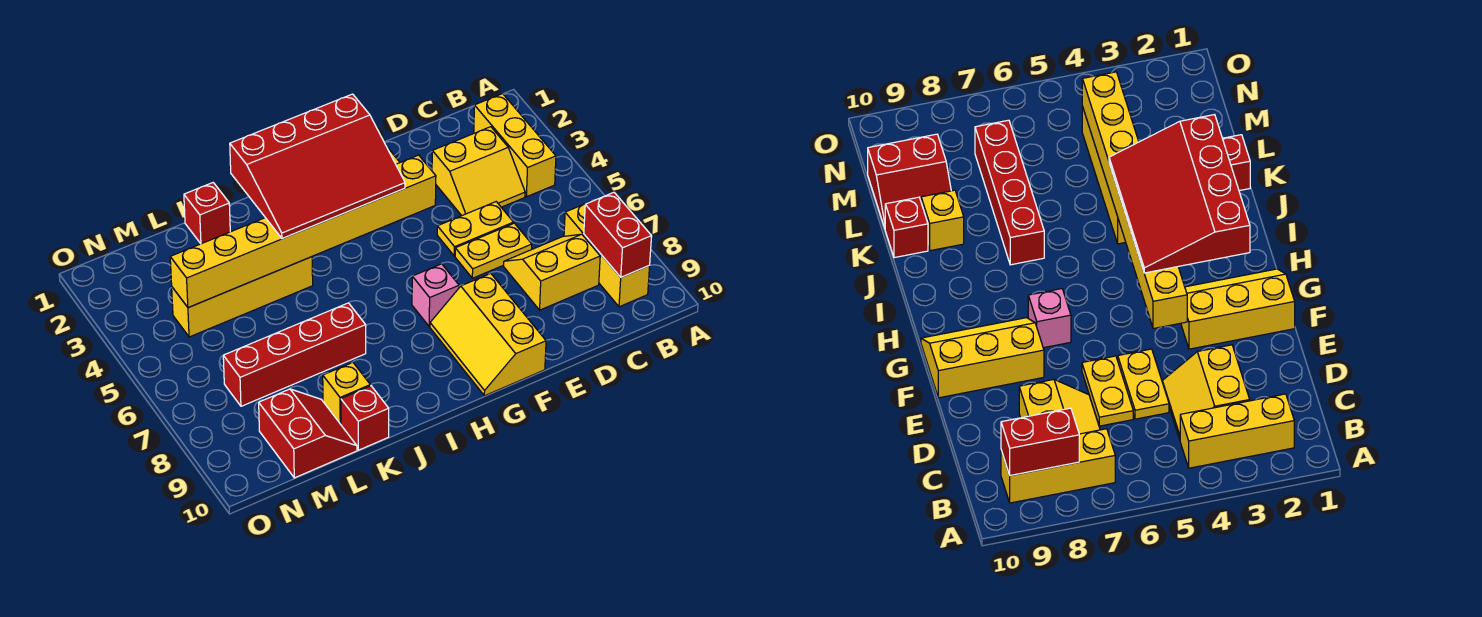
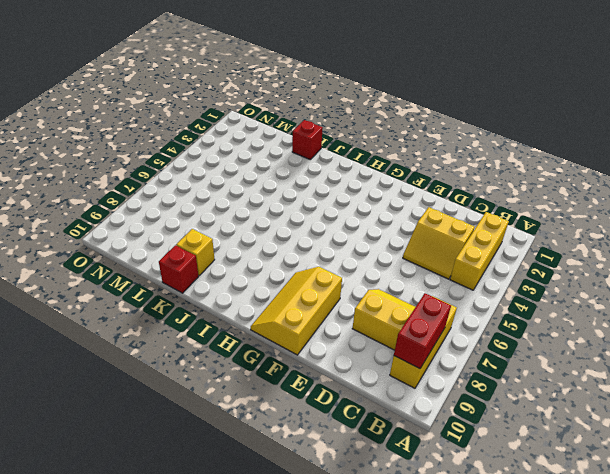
none -> yellow plate D5:E5 level 1
none -> yellow plate D6:E6 level 1
none -> yellow slope F1:G3 level 1 top F

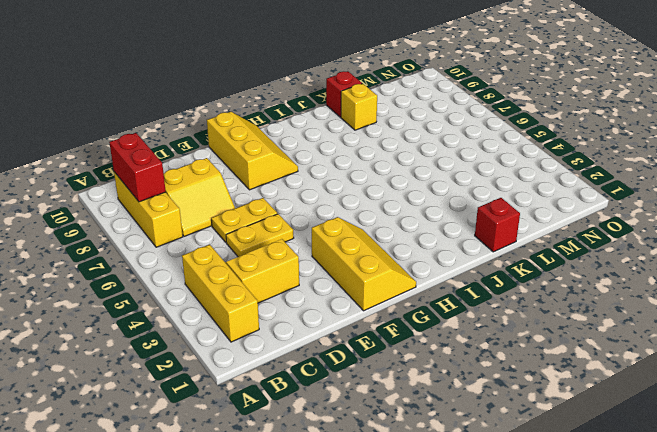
none -> pink brick G7 level 1
none -> yellow brick J4:M4 level 1
none -> red brick J7:M7 level 1

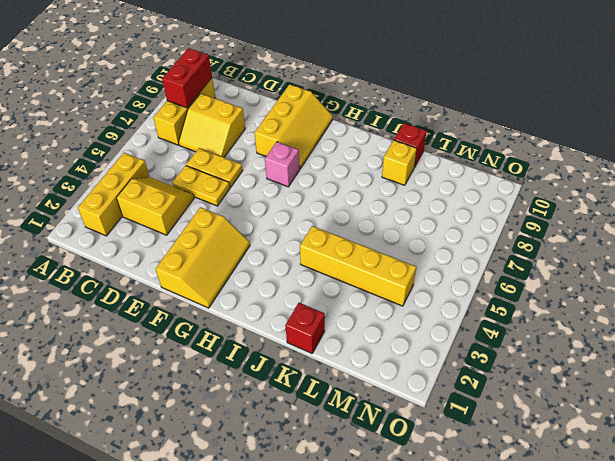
none -> red brick J7:M7 level 1
none -> red slope L9:M10 level 1 top M
none -> yellow brick F4:M4 level 2

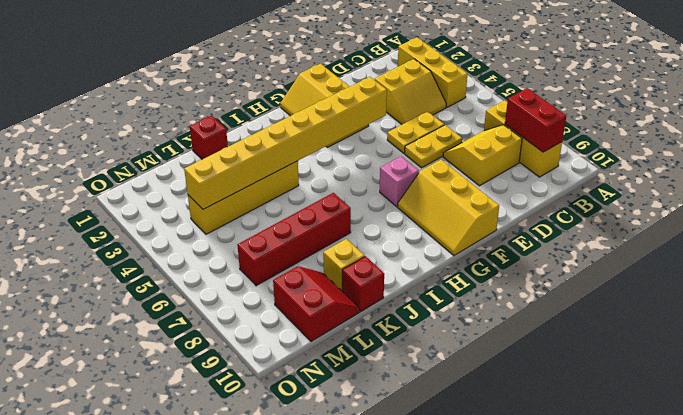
none -> red slope G2:J4 level 3 top 2

